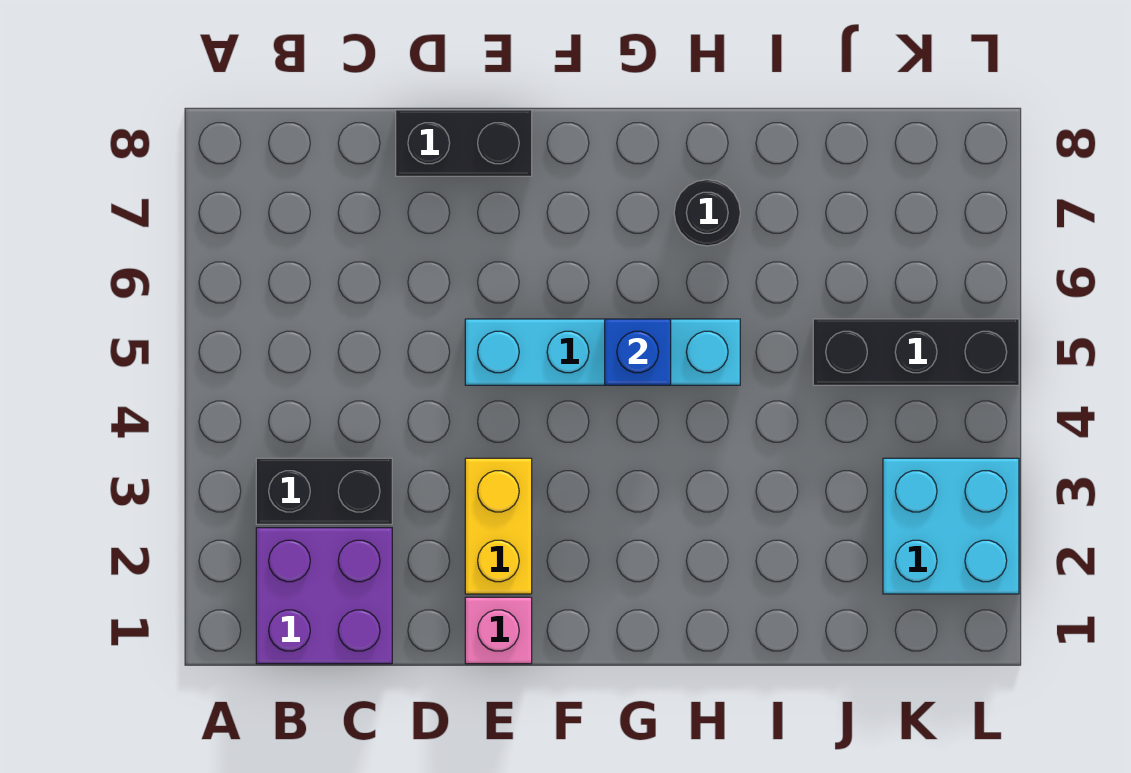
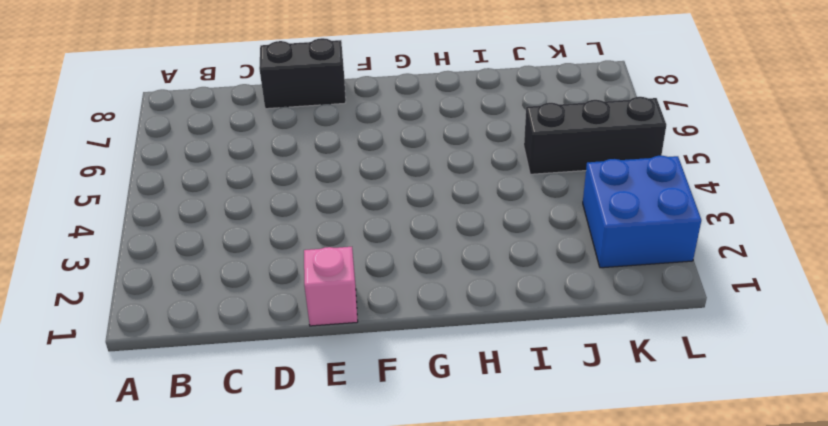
blue brick K2:L3 level 1 -> cyan brick K2:L3 level 1
none -> purple brick B1:C2 level 1
none -> black brick B3:C3 level 1

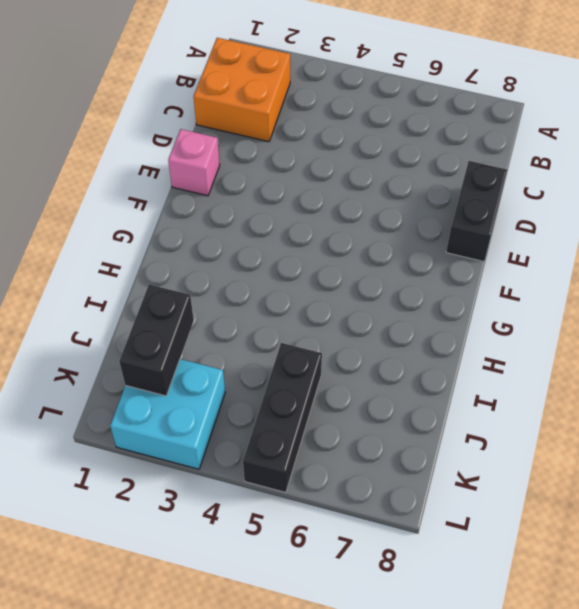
orange brick B1:C2 level 1 -> purple brick B1:C2 level 1
black brick J2:K2 level 2 -> black brick B3:C3 level 1
none -> yellow brick E2:E3 level 1
none -> cyan brick E5:H5 level 1

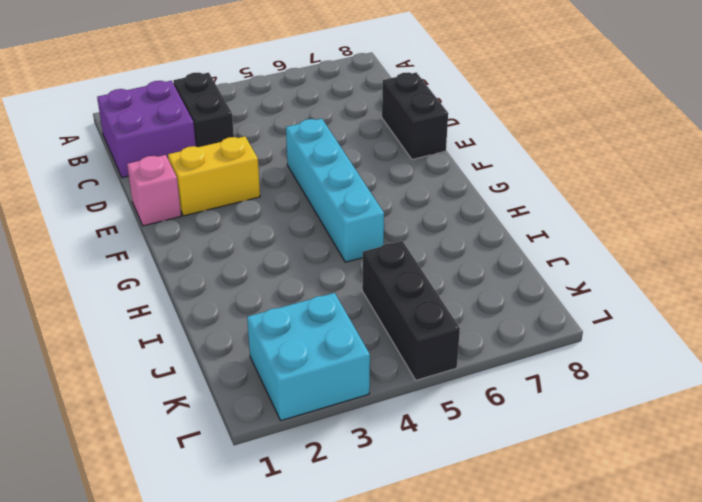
none -> black round brick H7 level 1
none -> blue brick G5 level 2

